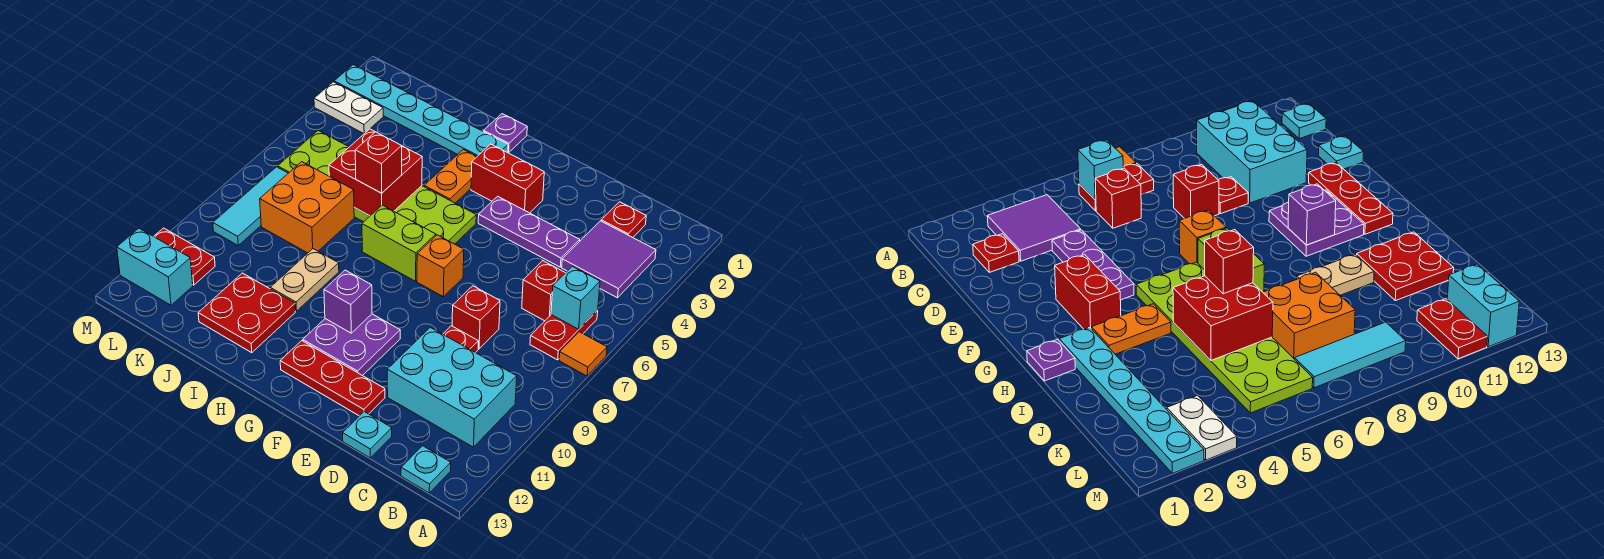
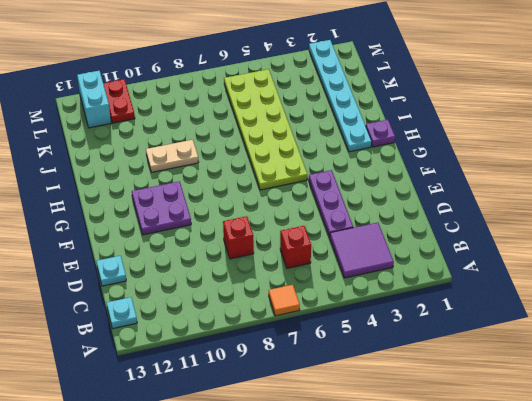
none -> red plate B6:B7 level 1
none -> cyan brick B10:D11 level 1
none -> red plate C2 level 1
none -> red plate D9 level 1

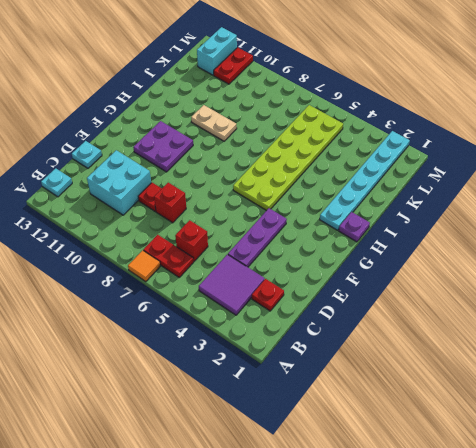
cyan brick C10:D11 level 1 -> cyan brick B10:D11 level 1
none -> red plate E12:G12 level 1
none -> red brick F3:G3 level 1
none -> orange brick F7 level 1
none -> lime brick G7:H7 level 1

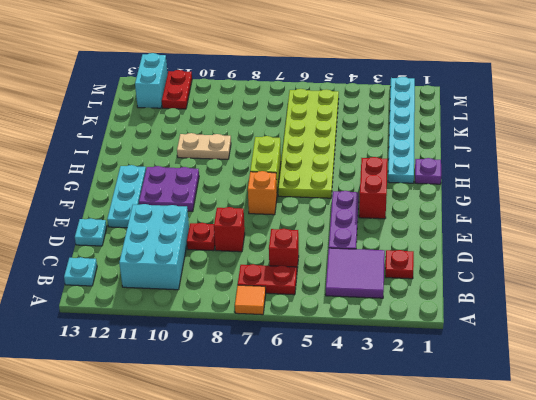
cyan plate E12:G12 level 1 -> red plate E12:G12 level 1
none -> orange plate H3:H4 level 1
none -> red plate I11:J12 level 1
none -> orange brick J7:K8 level 1
none -> white plate L3:M3 level 1

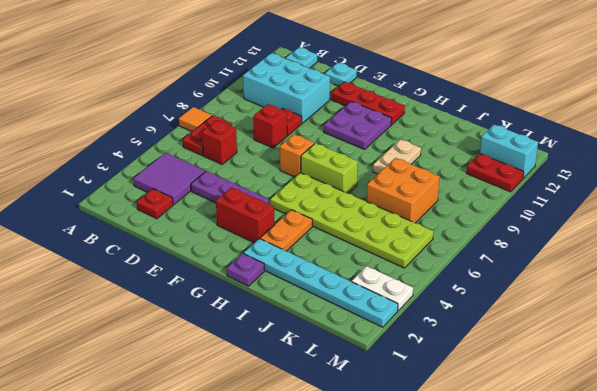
none -> red plate I11:J12 level 1
none -> cyan tile L7:L9 level 1
none -> cyan brick B6 level 2
none -> purple brick G10 level 2

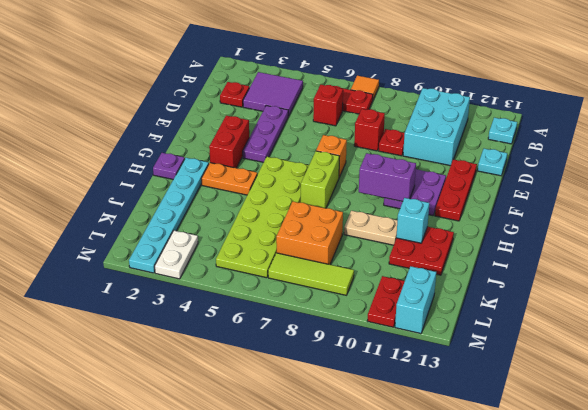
purple brick G9:G10 level 2 -> purple brick G10 level 2
cyan brick I11 level 2 -> cyan brick B6 level 2
lime tile L7:L9 level 1 -> cyan tile L7:L9 level 1
none -> red brick I5:J6 level 2
none -> red brick I6 level 3

